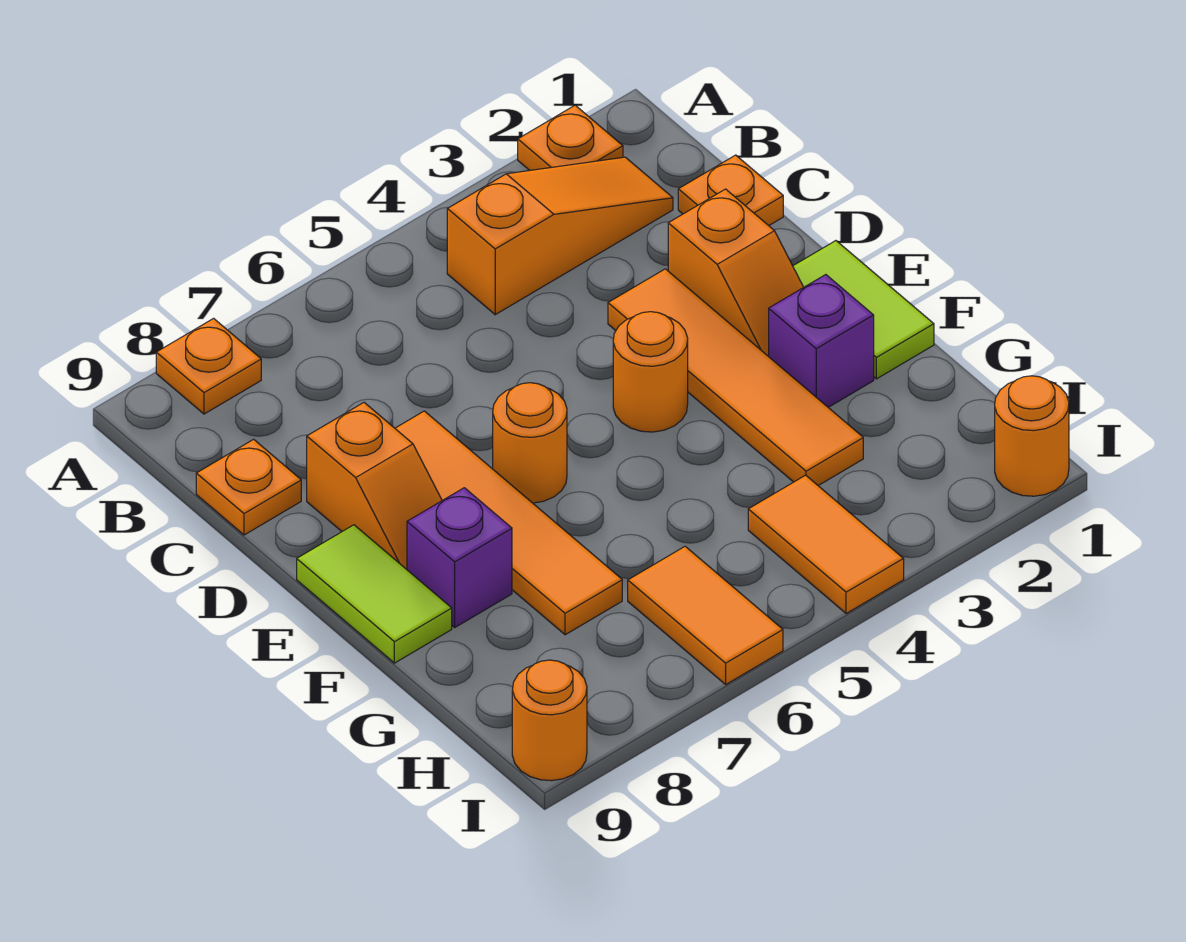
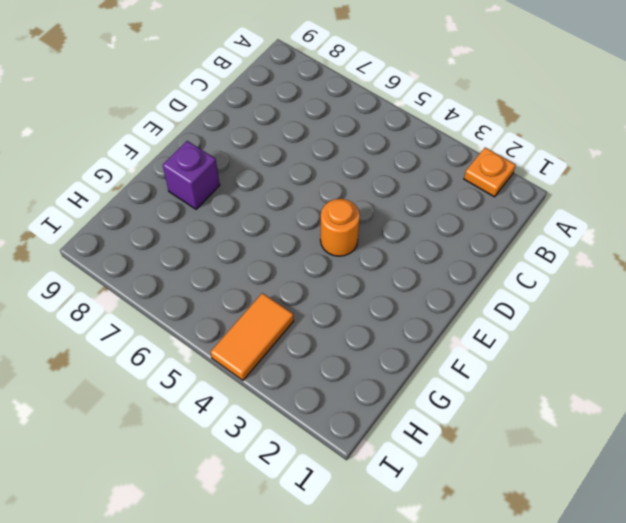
none -> orange plate A8 level 1
none -> orange slope B2:B4 level 1 top 4
none -> orange plate C1 level 1

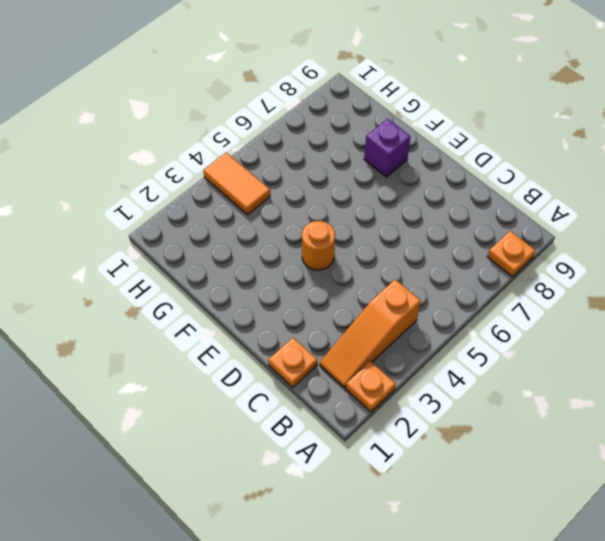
none -> orange plate C9 level 1
none -> orange slope D2:E2 level 1 top D
none -> orange tile D3:G3 level 1

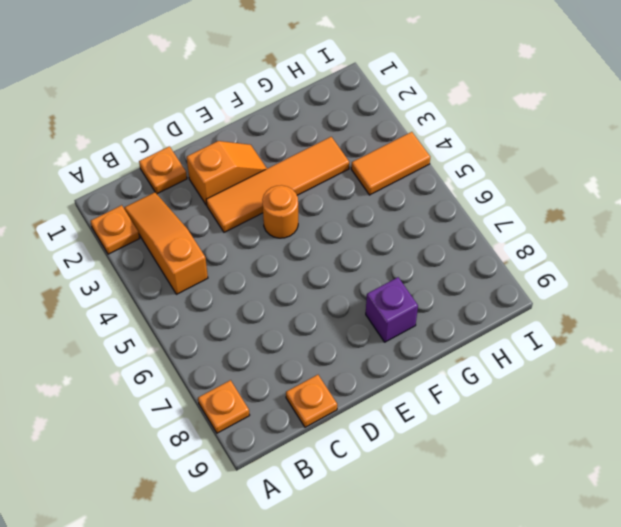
none -> orange tile D7:G7 level 1
none -> orange slope D8:E8 level 1 top D
none -> lime tile E1:F1 level 1

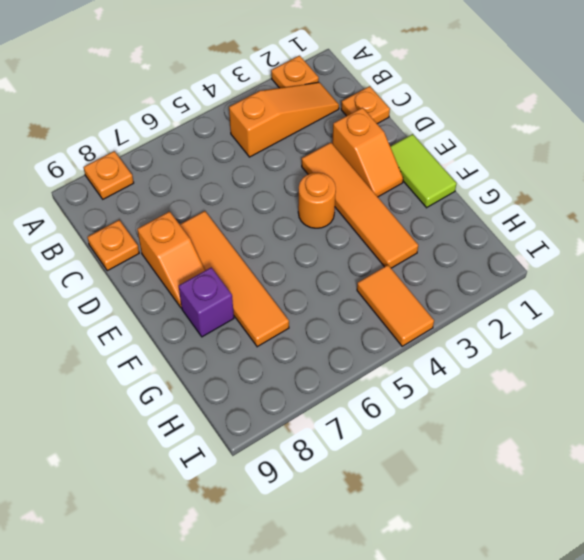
none -> orange round brick E6 level 1
none -> lime tile E9:F9 level 1
none -> purple brick F2 level 1

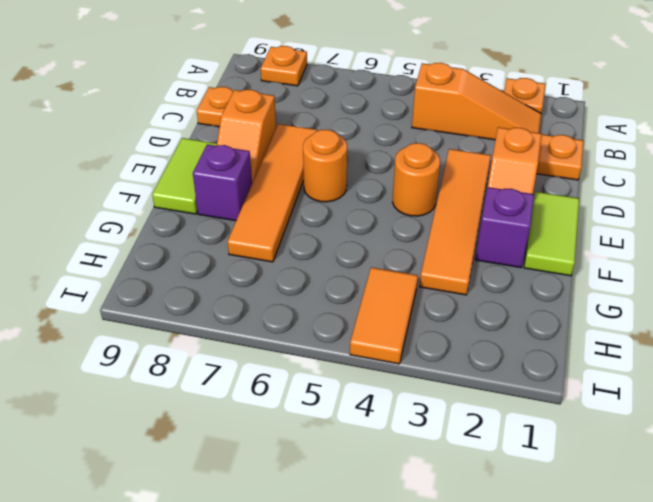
none -> orange tile H6:I6 level 1
none -> orange round brick I1 level 1
none -> orange round brick I9 level 1

